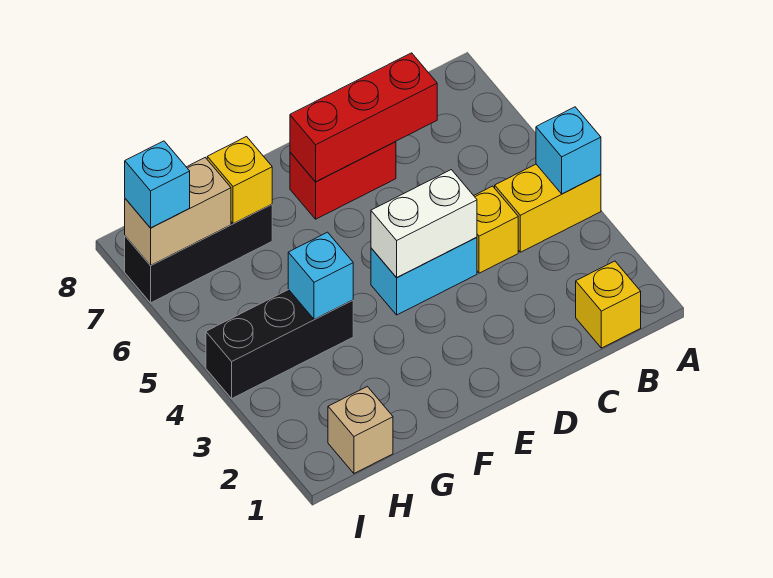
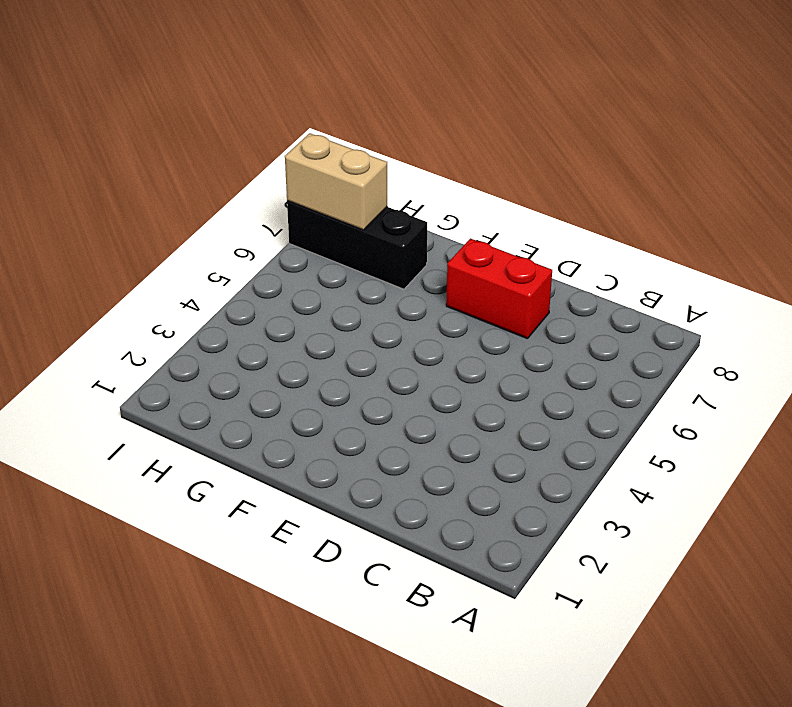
none -> yellow brick A4:B4 level 1
none -> yellow brick B1 level 1
none -> yellow brick C4 level 1

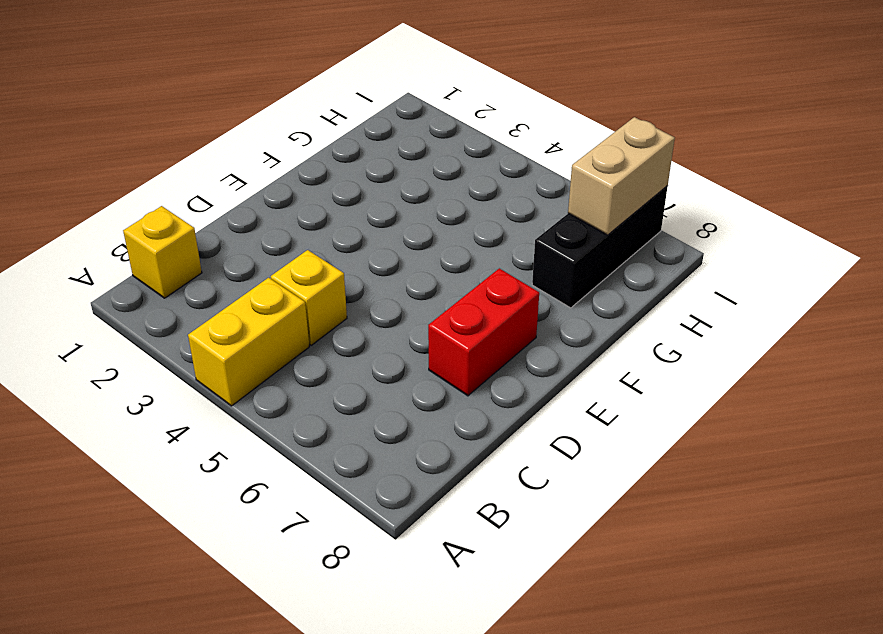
none -> cyan brick D4:E4 level 1
none -> black brick G4:I4 level 1
none -> tan brick H1 level 1

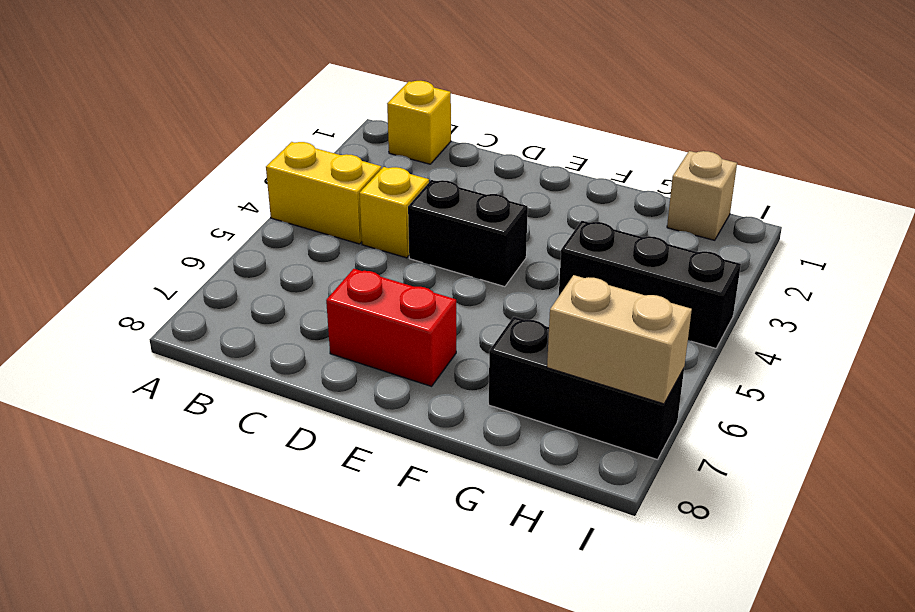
black brick D4:E4 level 1 -> cyan brick D4:E4 level 1
none -> cyan brick A4 level 2
none -> red brick C7:E7 level 2
none -> white brick D4:E4 level 2

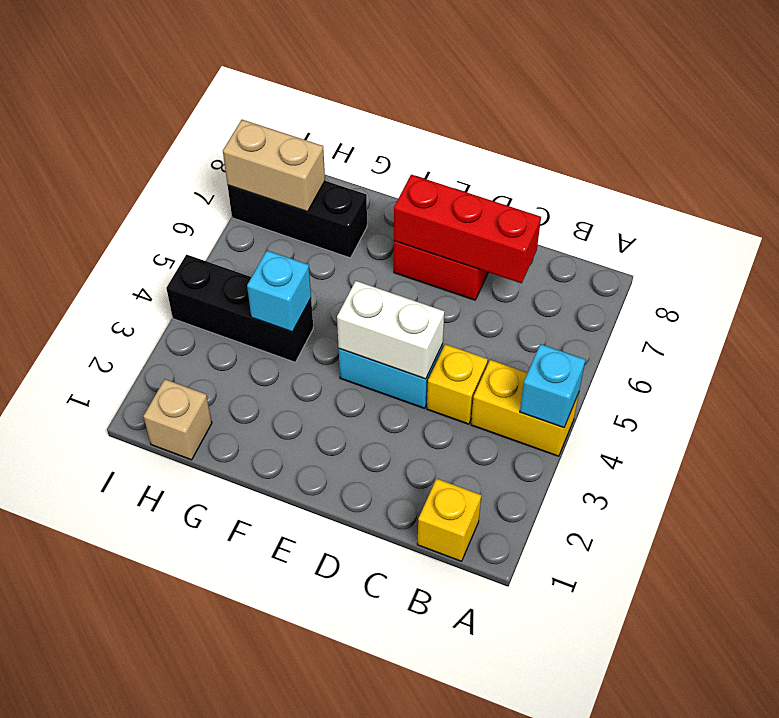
none -> yellow brick G7 level 2
none -> cyan brick I7 level 3

